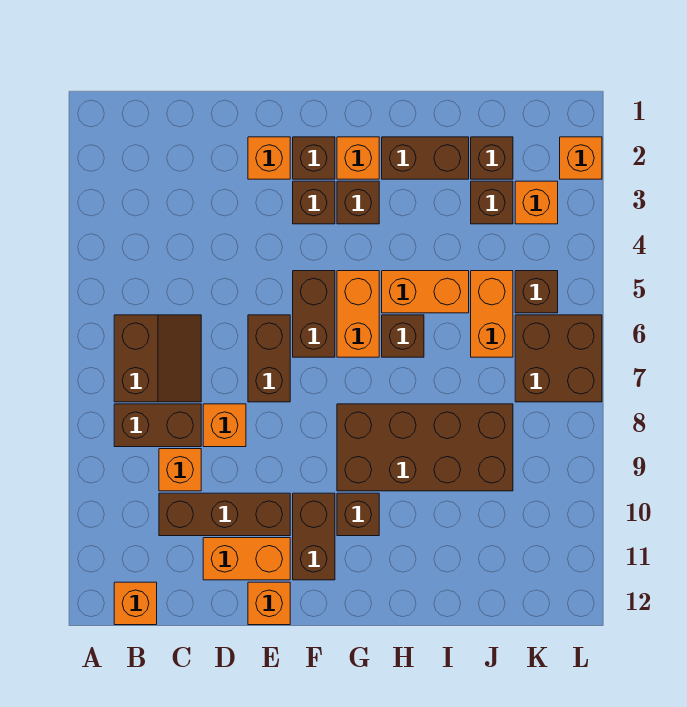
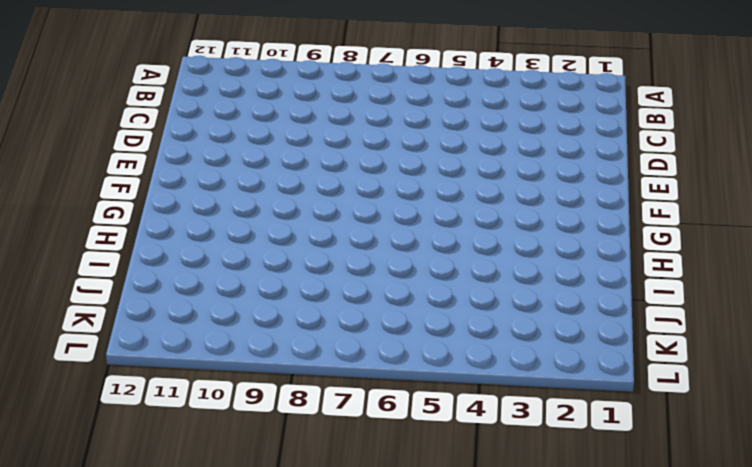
none -> brown slope B6:C7 level 1 top B
none -> brown brick B8:C8 level 1
none -> orange brick B12 level 1

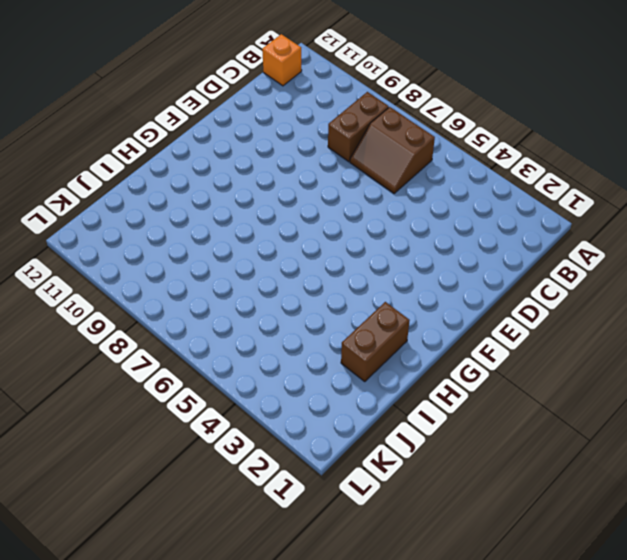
none -> orange brick C9 level 1
none -> brown brick C10:E10 level 1
none -> orange brick D8 level 1

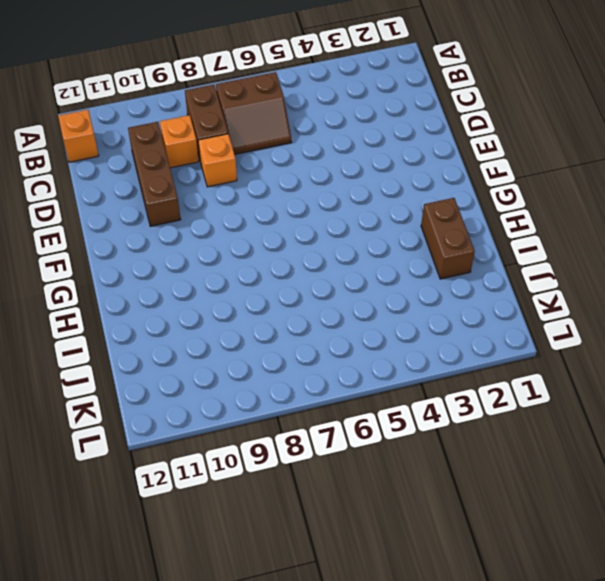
none -> orange brick D11:E11 level 1
none -> orange brick E2 level 1
none -> brown brick E6:E7 level 1

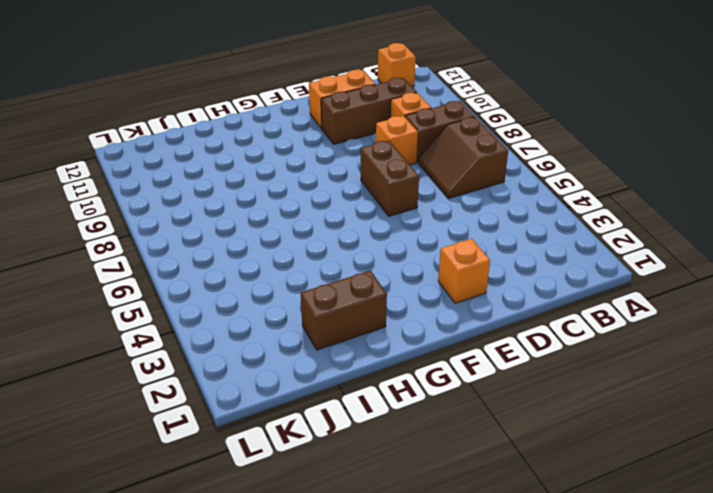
none -> orange brick E12 level 1
none -> brown brick F2 level 1
none -> brown brick F3 level 1

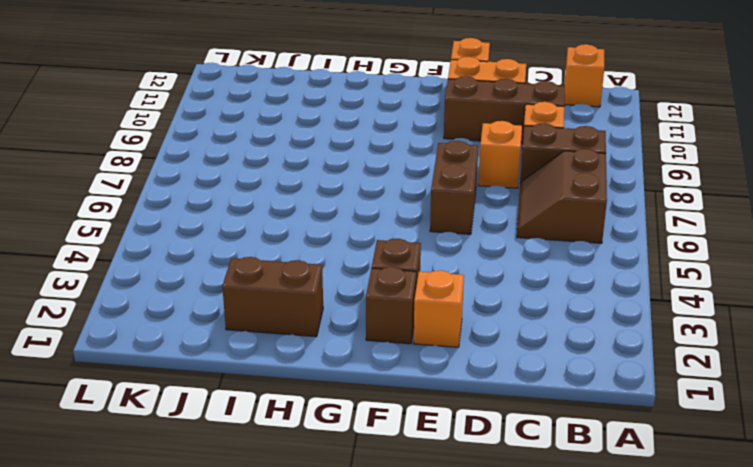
none -> brown brick F5:F6 level 1
none -> brown brick F10:F11 level 1
none -> orange brick G2 level 1

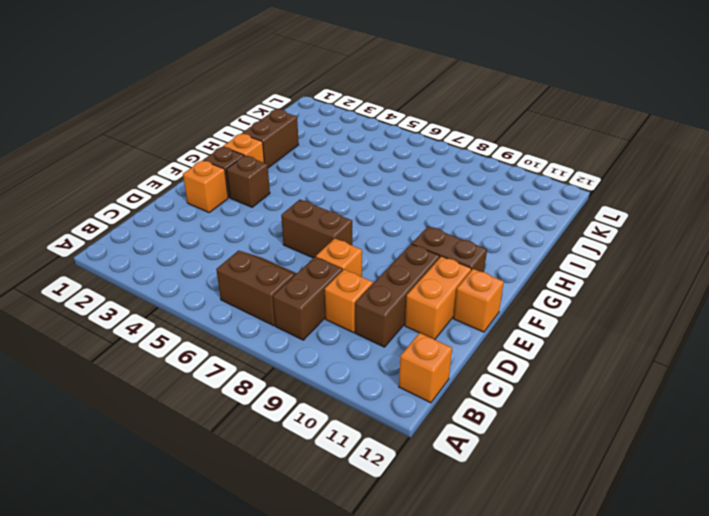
none -> brown brick F5:F6 level 1
none -> brown brick G3 level 1
none -> orange brick G5:G6 level 1

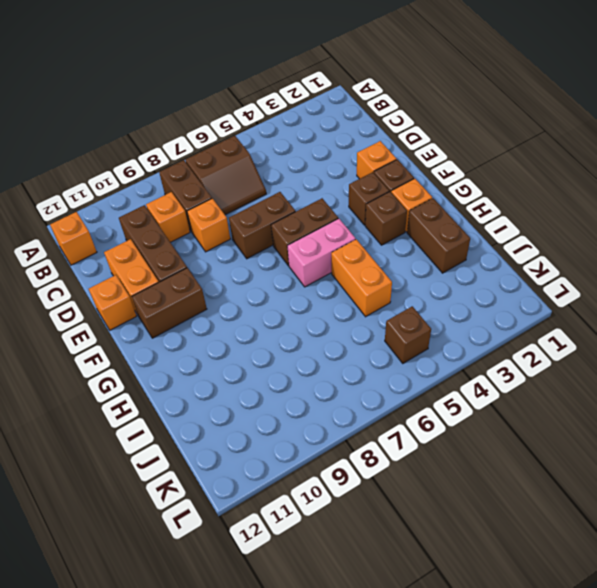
pink brick G5:G6 level 1 -> orange brick G5:G6 level 1
none -> brown brick G8:J9 level 1
none -> brown brick G10 level 1
none -> brown brick H6 level 1

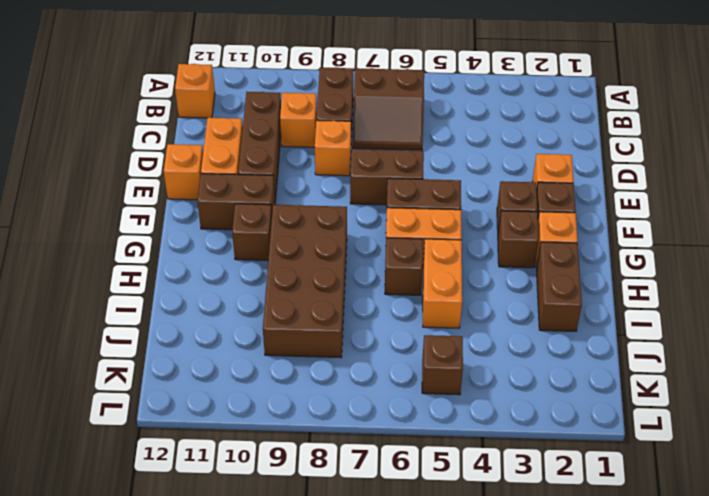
none -> brown brick J2 level 1
none -> brown brick J3 level 1
none -> orange brick J5:J6 level 1

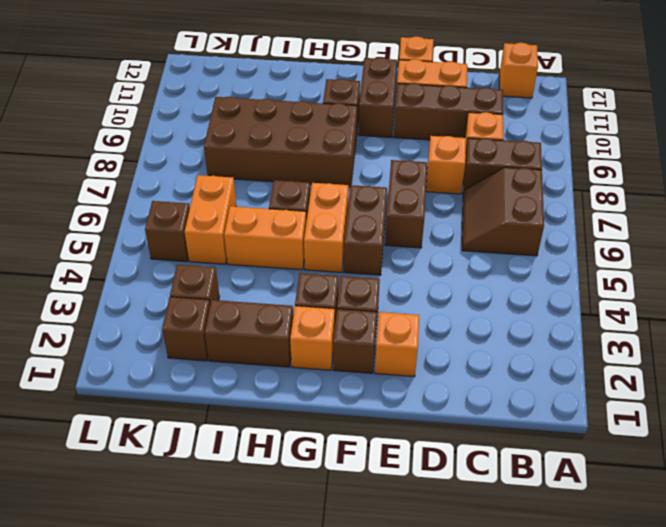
none -> orange brick K3 level 1
none -> brown brick K6:L7 level 1
none -> orange brick L2 level 1

